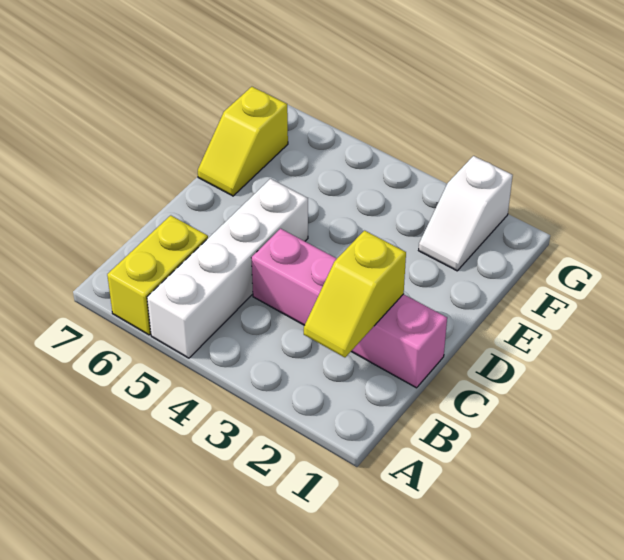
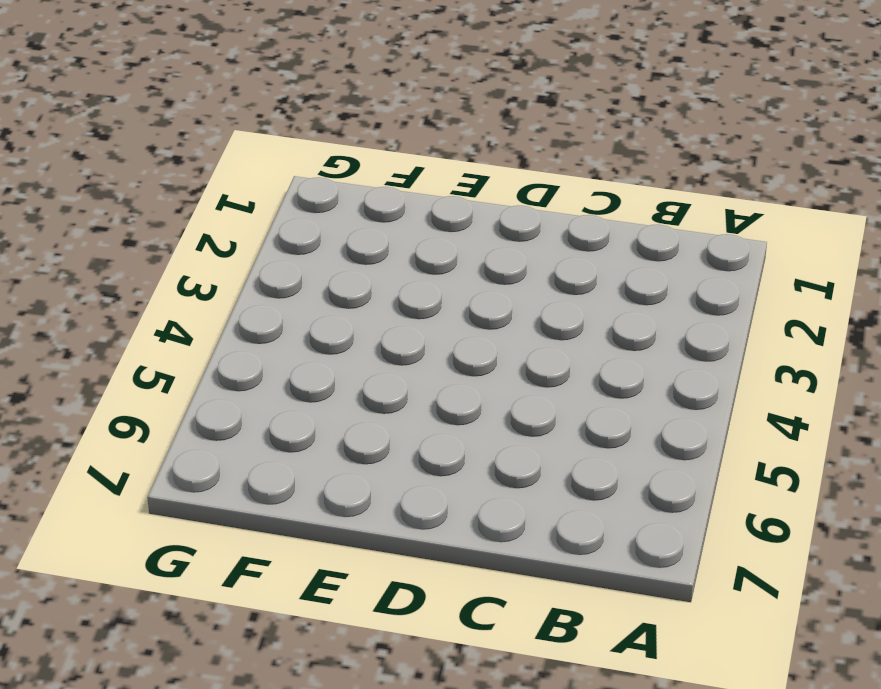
none -> white brick A5:D5 level 1
none -> yellow brick A6:B6 level 1

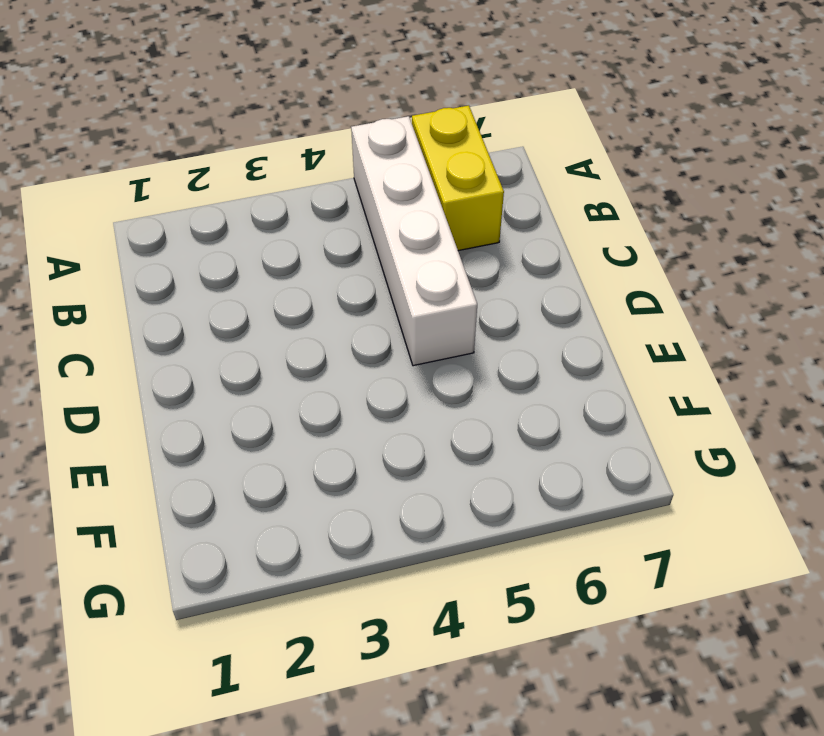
none -> pink brick C1:C4 level 1
none -> yellow slope E7:F7 level 1 top F

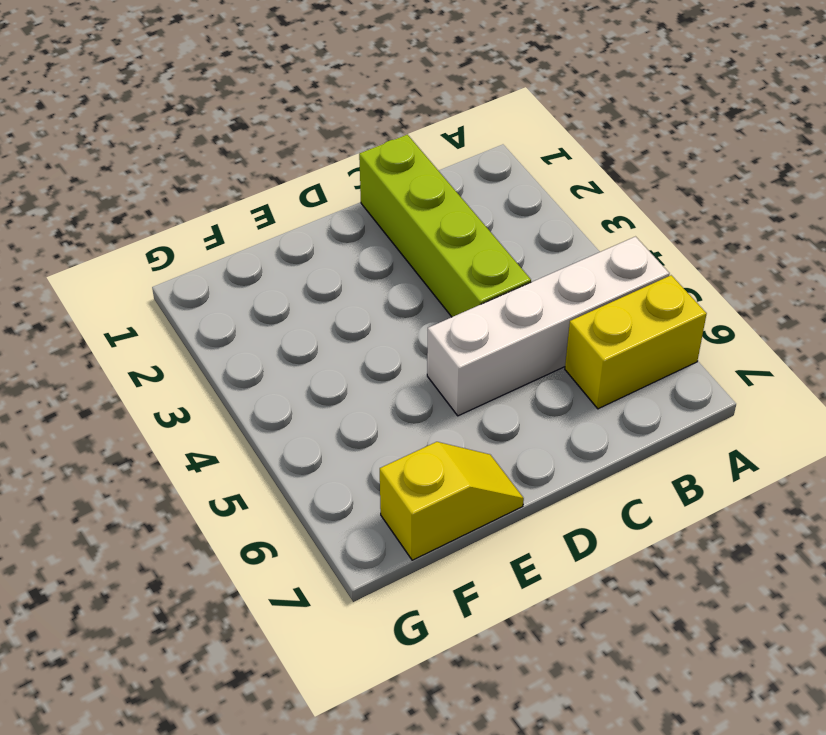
lime brick C1:C4 level 1 -> pink brick C1:C4 level 1
none -> white slope F2:G2 level 1 top G
none -> yellow slope B2:C2 level 2 top C

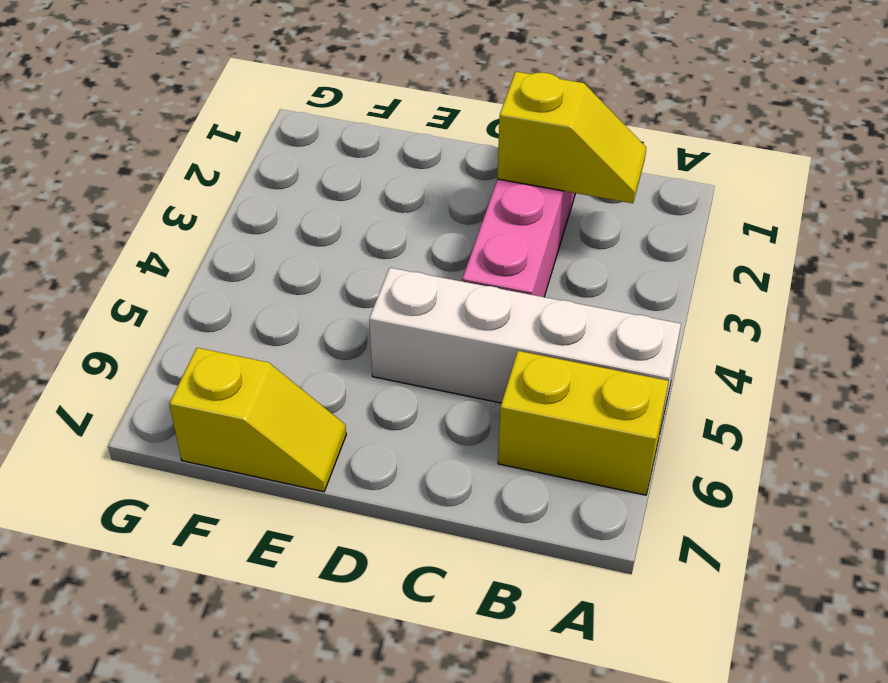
none -> white slope F2:G2 level 1 top G

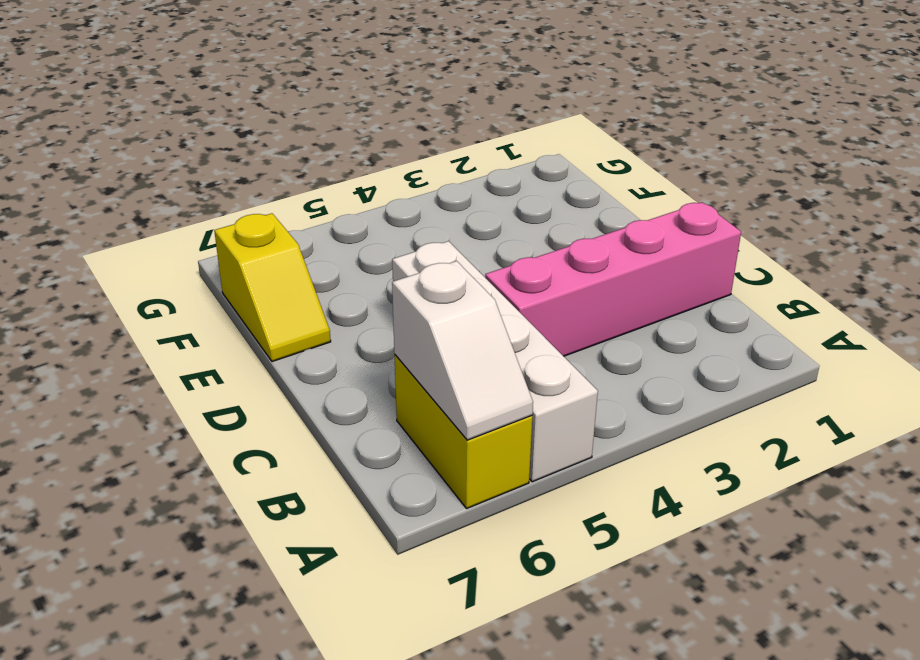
white slope A6:B6 level 2 top B -> white slope F2:G2 level 1 top G
none -> yellow slope B2:C2 level 2 top C

